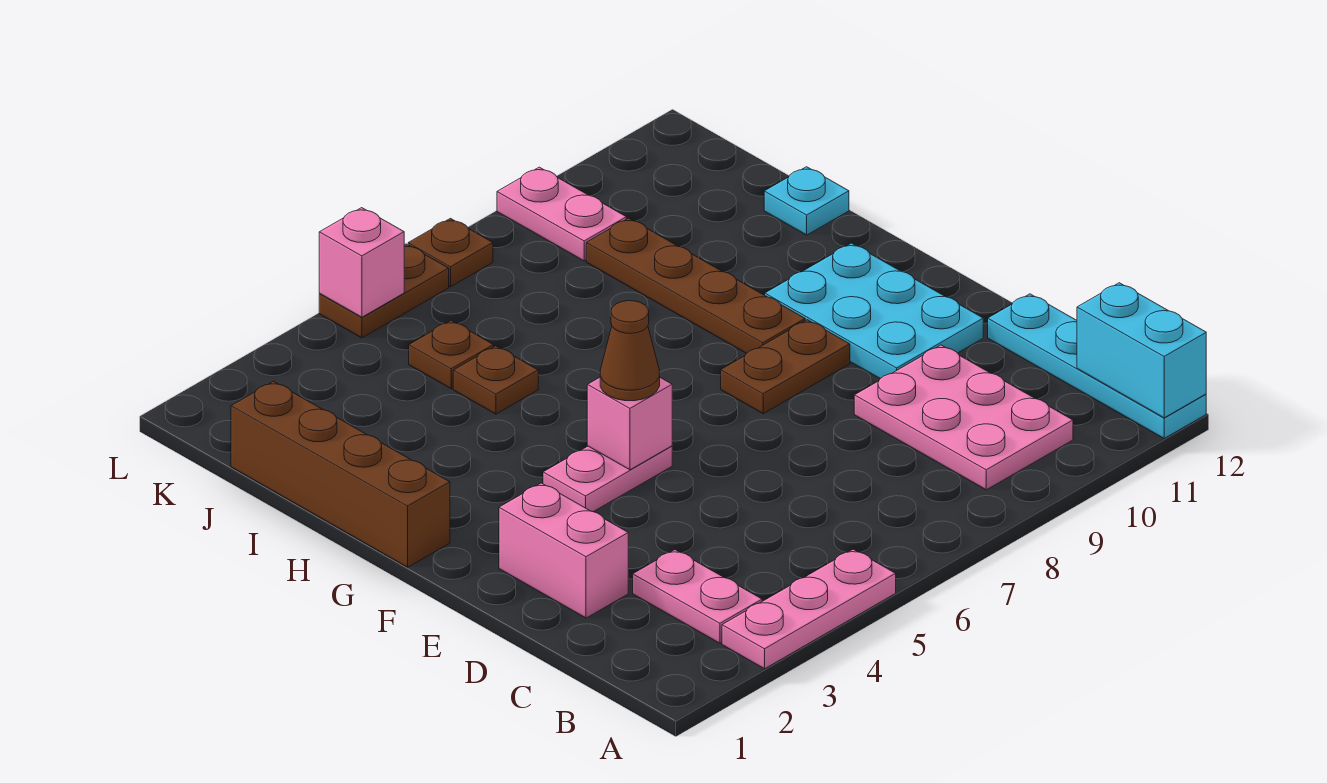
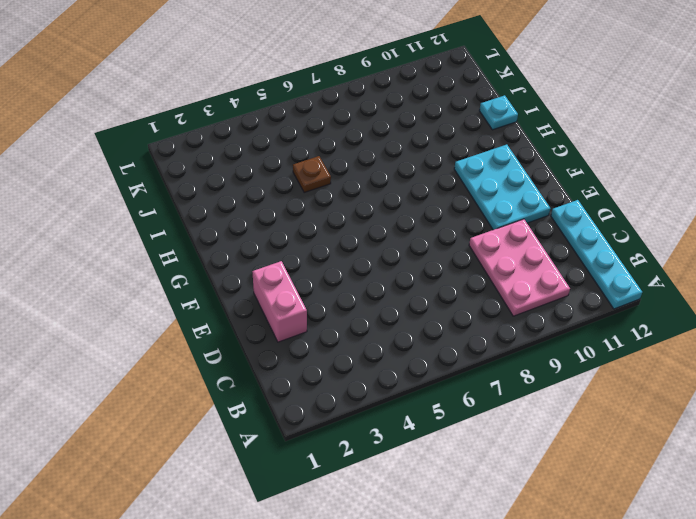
none -> pink plate A3:A5 level 1
none -> pink plate B3:C3 level 1
none -> pink plate F4:F5 level 1

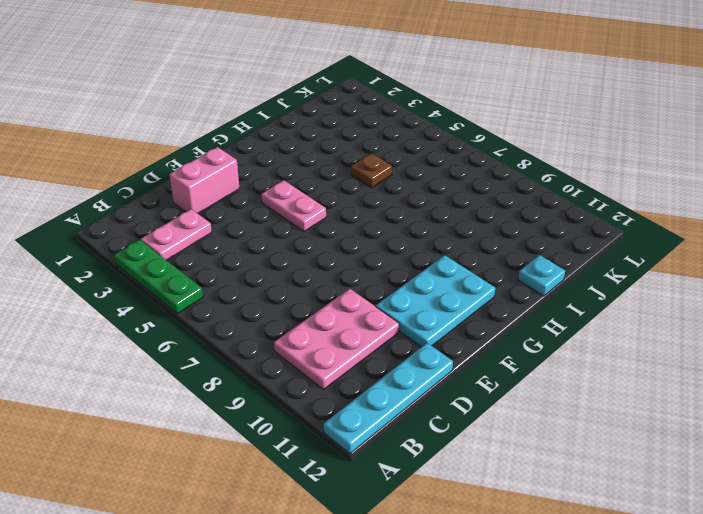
green plate A3:A5 level 1 -> pink plate A3:A5 level 1
none -> brown plate F8:F9 level 1
none -> brown brick G1:J1 level 1
none -> brown plate G9:J9 level 1

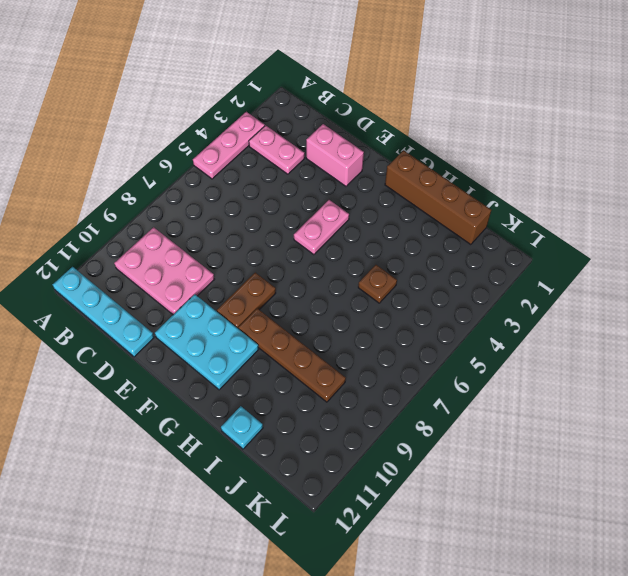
none -> brown plate J5 level 1
none -> pink plate K9:L9 level 1
none -> brown plate L5:L6 level 1

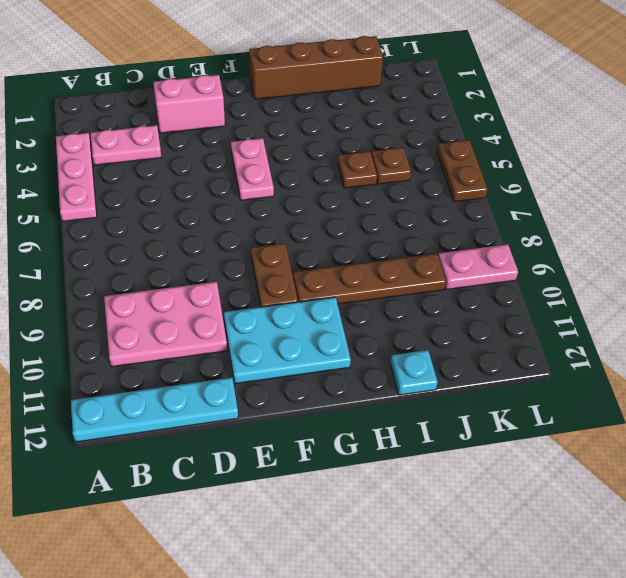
none -> brown plate L7 level 1
none -> cyan brick A12:B12 level 2
none -> pink brick F5 level 2

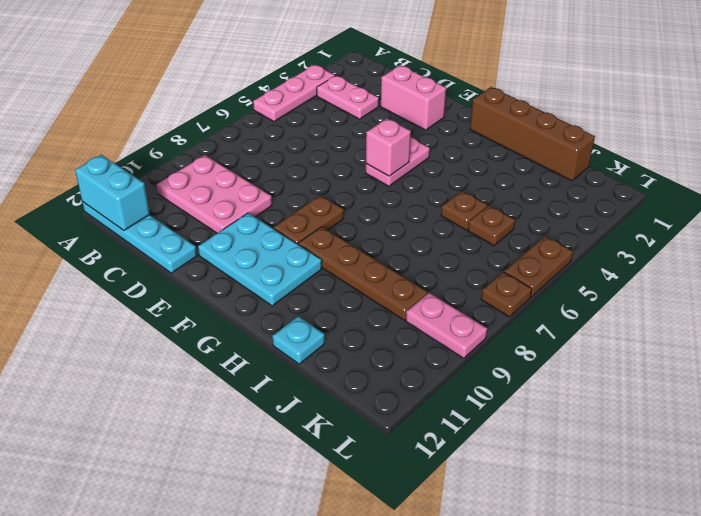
none -> pink brick L5 level 2
none -> brown cone F5 level 3

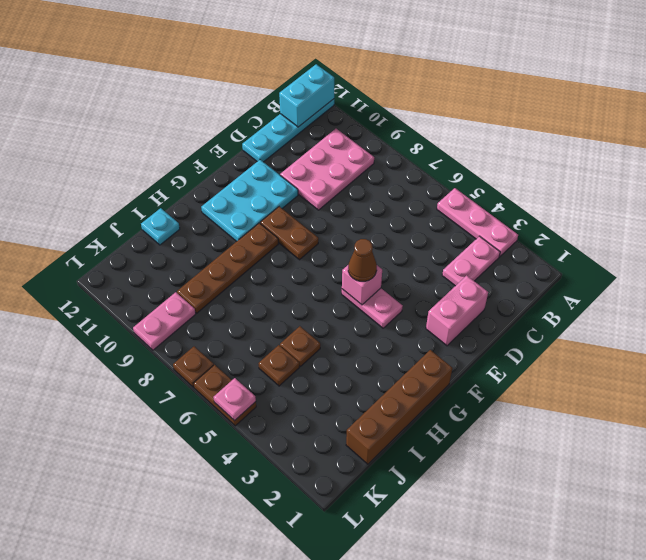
pink plate L5 level 2 -> pink brick L5 level 2

